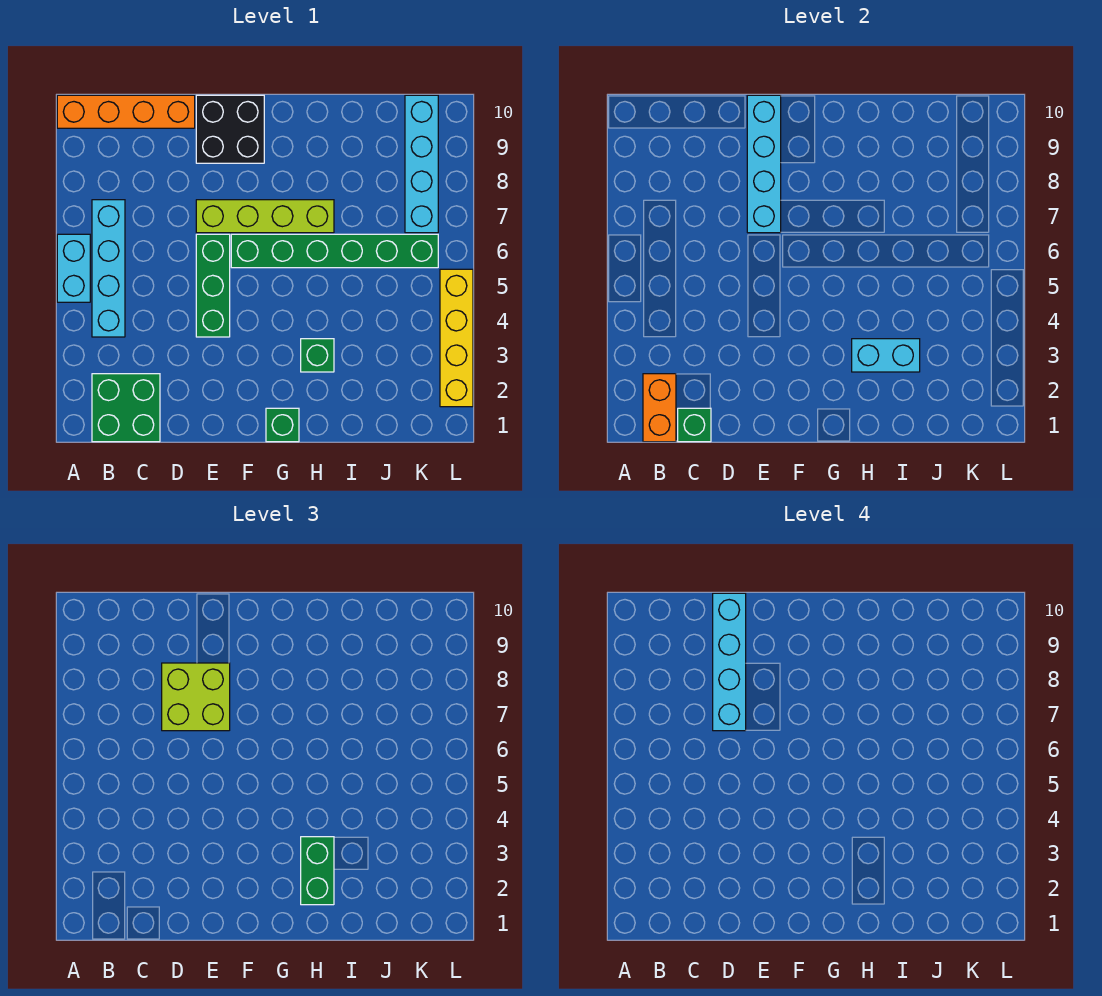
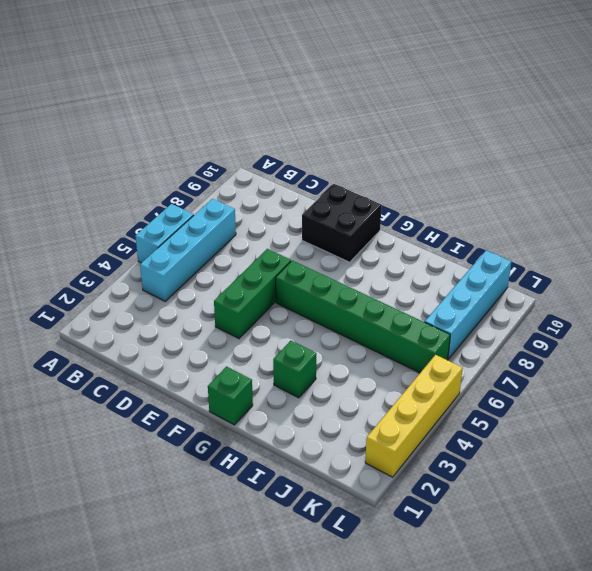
none -> orange brick A10:D10 level 1
none -> green brick B1:C2 level 1
none -> lime brick E7:H7 level 1

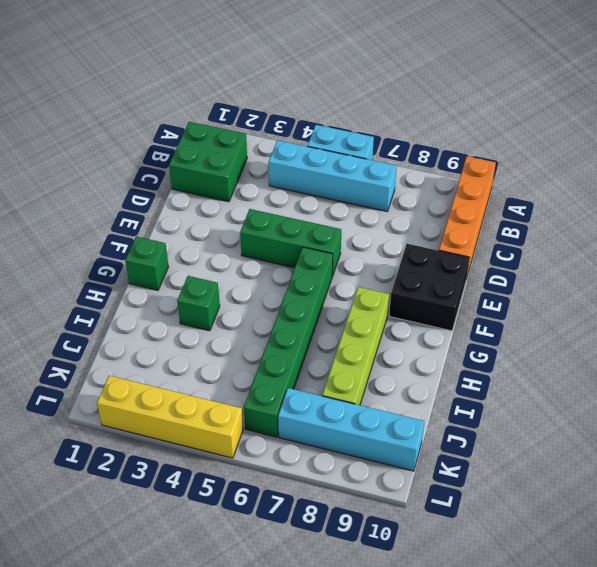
lime brick G8:J8 level 1 -> lime brick E7:H7 level 1
none -> orange brick B1:B2 level 2
none -> green brick C1 level 2
none -> cyan brick E7:E10 level 2

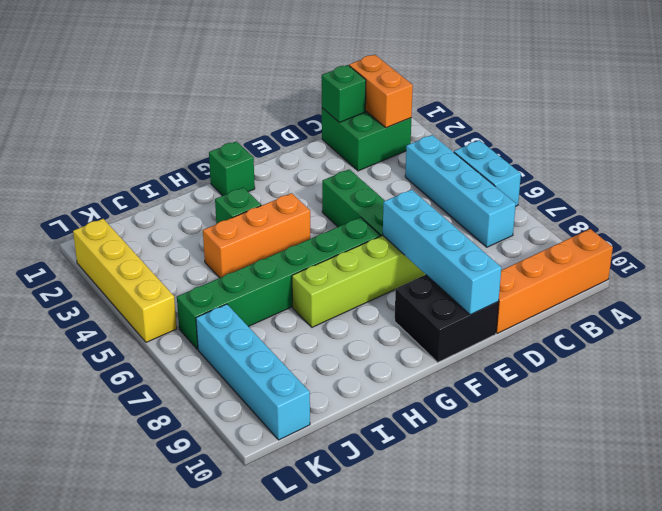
orange brick G4:I4 level 1 -> none
none -> cyan brick H3:I3 level 2
none -> lime brick D7:E8 level 3
none -> green brick H2:H3 level 3

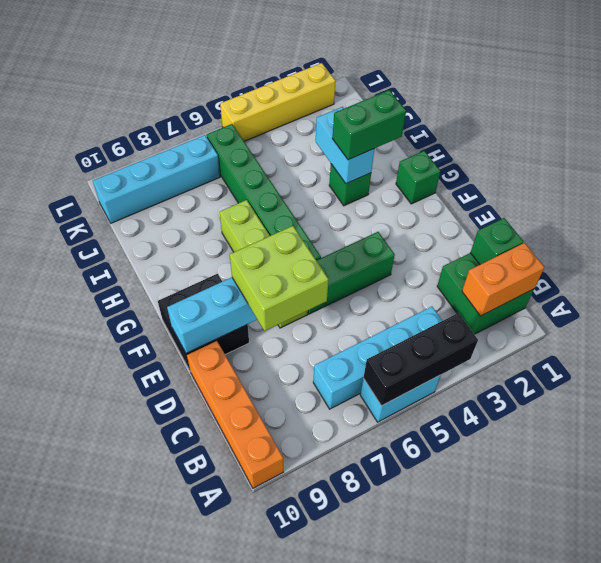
black brick A4:A6 level 2 -> none
none -> cyan brick D7:D10 level 4

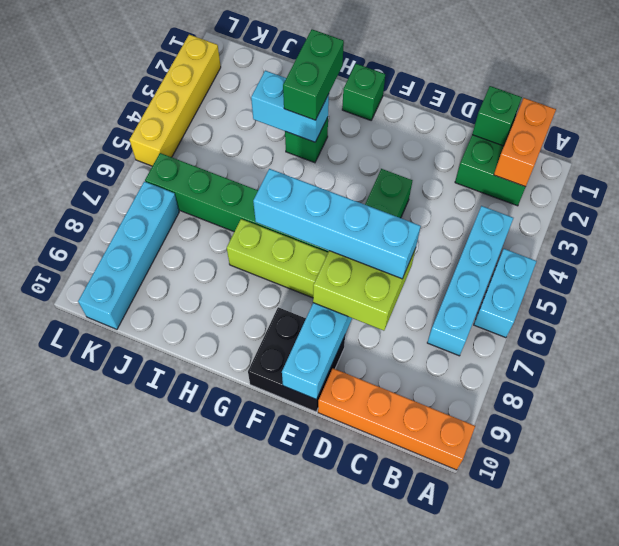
cyan brick D7:G7 level 4 -> cyan brick D7:D10 level 4

